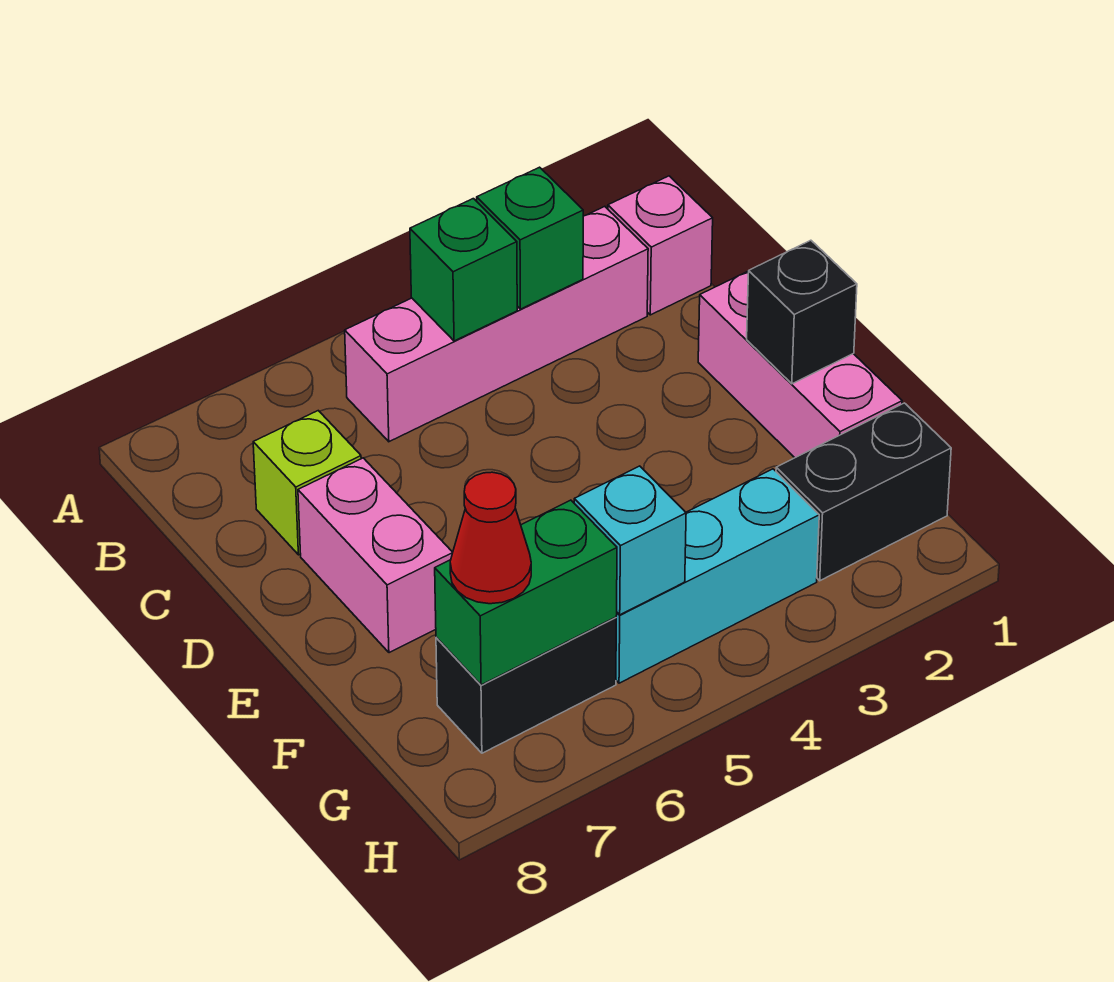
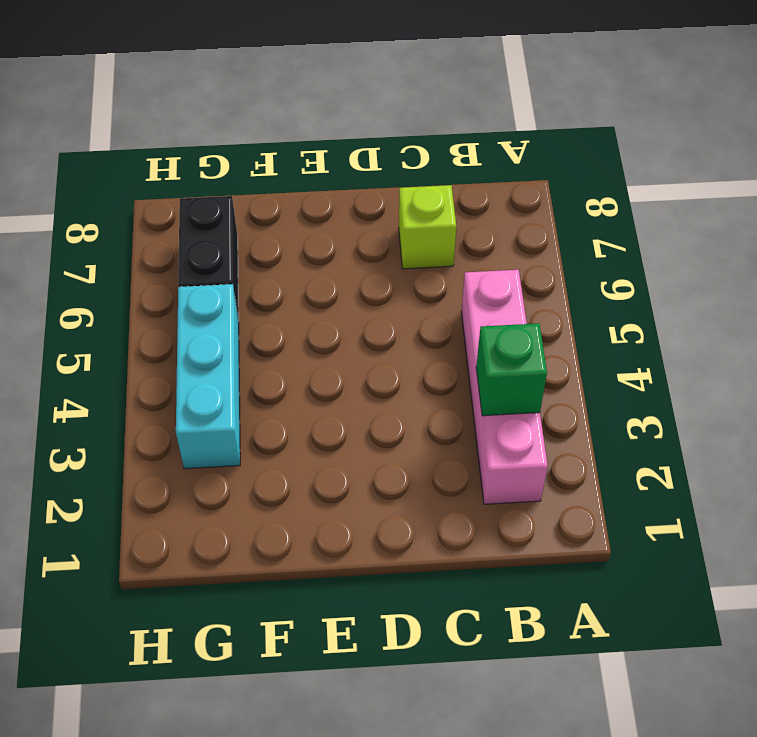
none -> pink brick B1 level 1
none -> pink brick D1:F1 level 1
none -> pink brick D7:E7 level 1

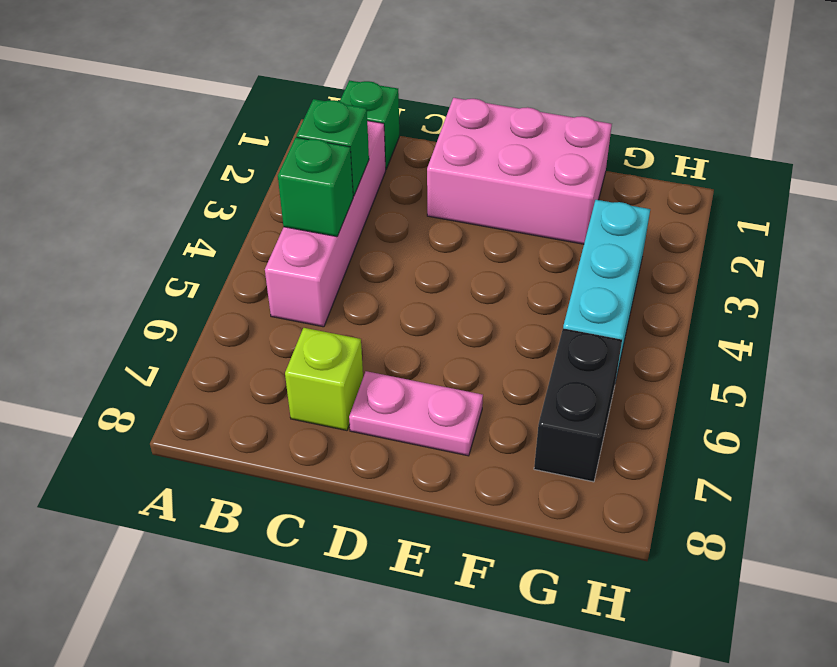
green brick B1 level 1 -> pink brick B1 level 1
pink brick D1:F2 level 1 -> pink brick D1:F1 level 1
pink plate D7:E7 level 1 -> pink brick D7:E7 level 1
none -> black brick G1:G2 level 1
none -> black brick E1 level 2
none -> cyan brick G5 level 2

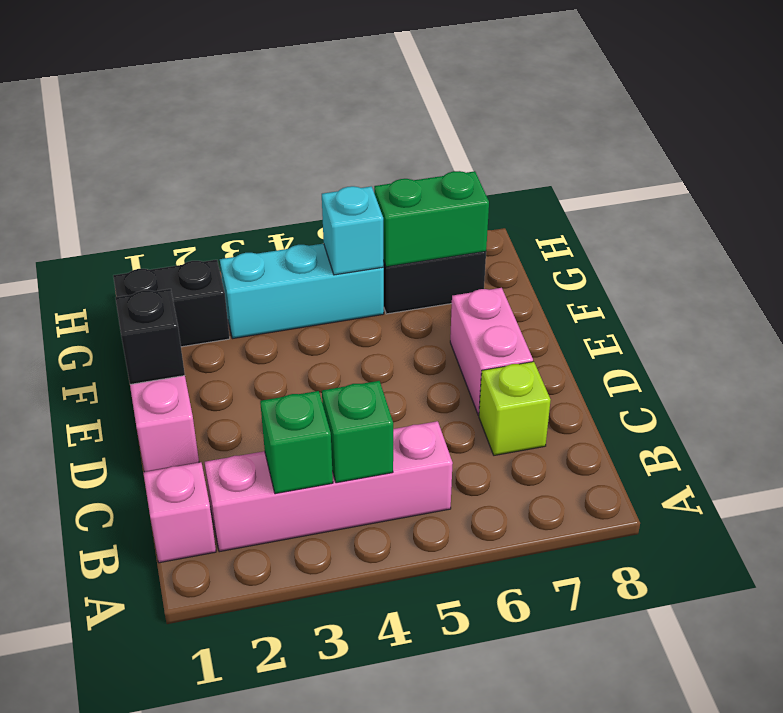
none -> red cone G7 level 3

